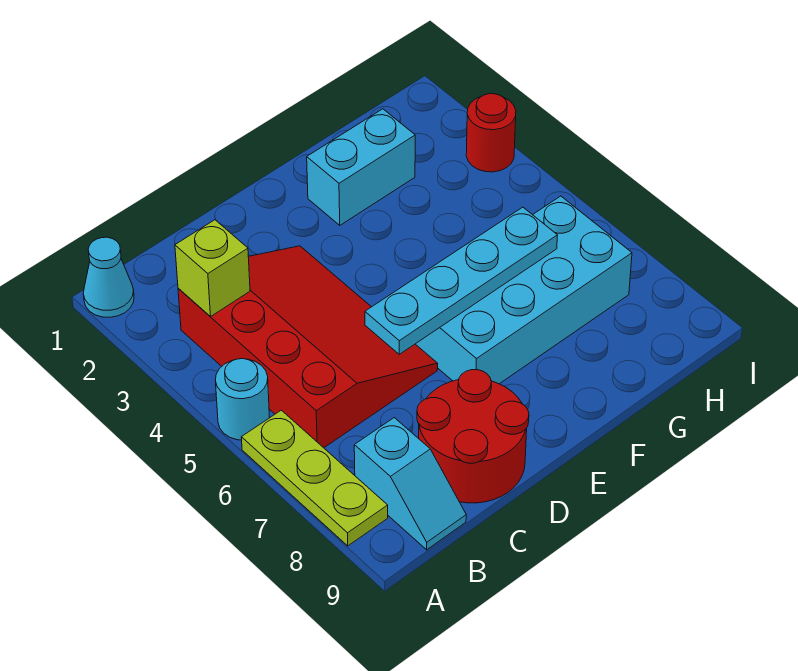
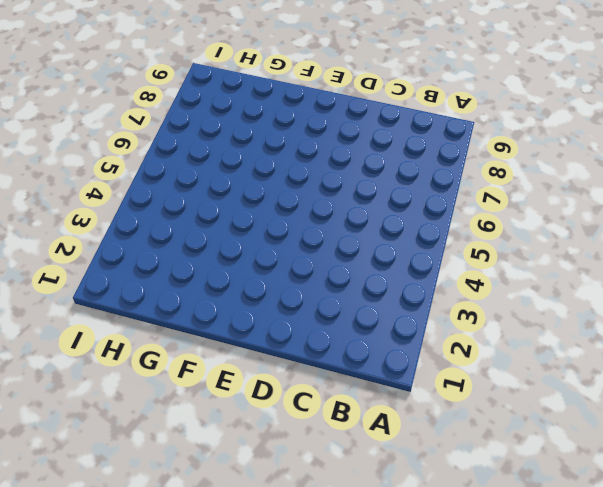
none -> cyan cone A1 level 1
none -> cyan round brick A5 level 1

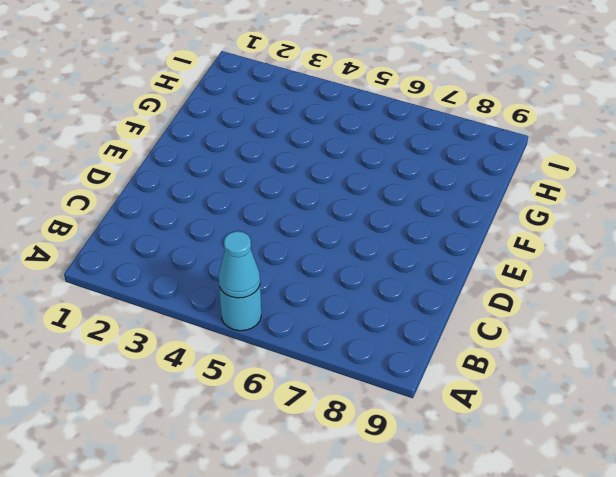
cyan cone A5 level 2 -> cyan cone A1 level 1
none -> lime plate A6:A8 level 1
none -> red slope B3:D6 level 1 top B

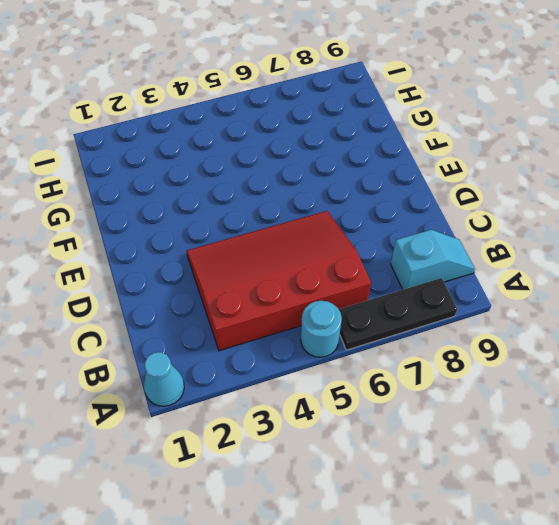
black plate A6:A8 level 1 -> lime plate A6:A8 level 1
none -> red round brick C8:D9 level 1
none -> cyan brick E6:H7 level 1

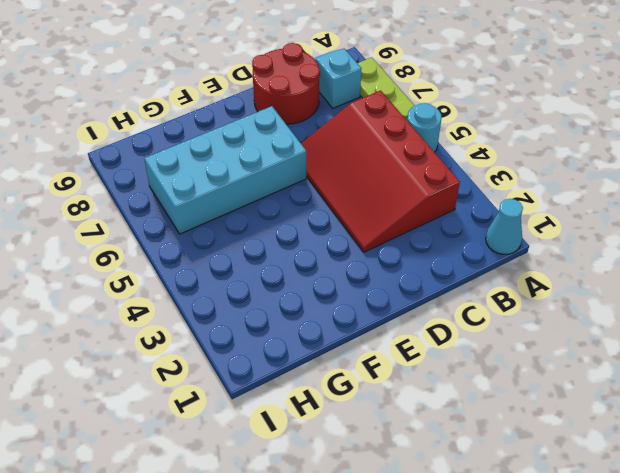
none -> cyan brick F2:G2 level 1
none -> red round brick I3 level 1

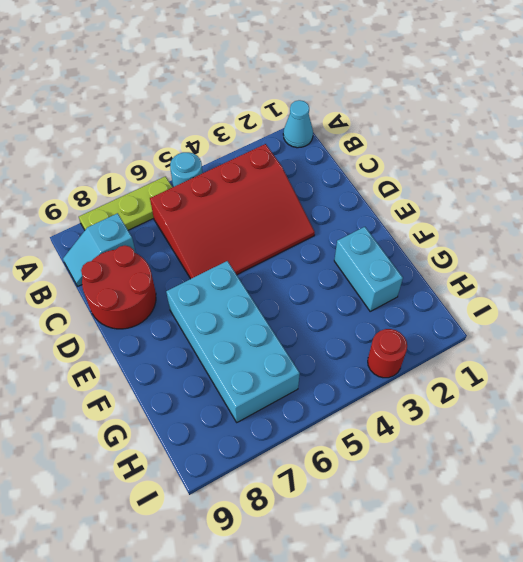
none -> lime brick B3 level 2
none -> cyan plate D6:G6 level 2

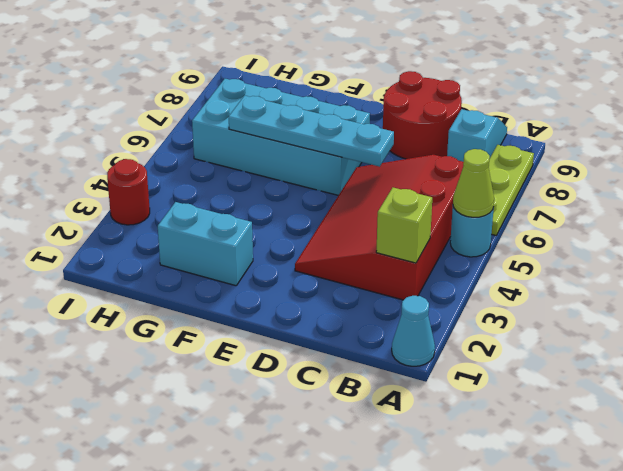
lime cone A5 level 2 -> none

